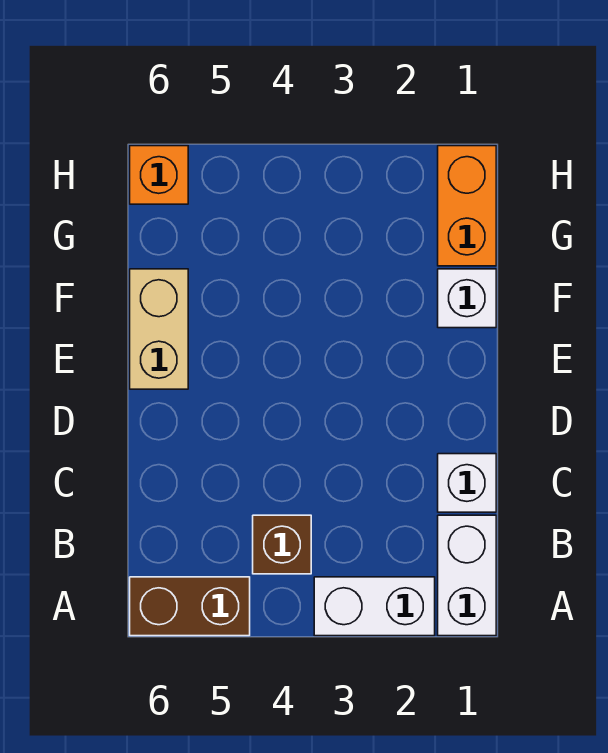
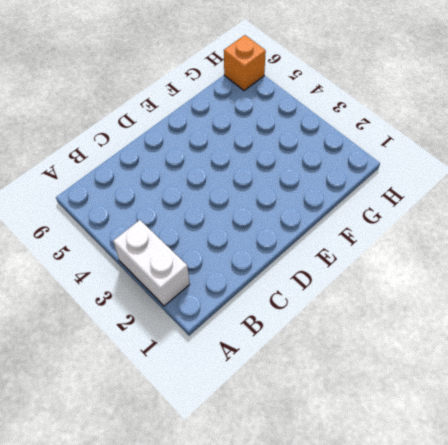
none -> white brick A1:B1 level 1
none -> brown brick A5:A6 level 1

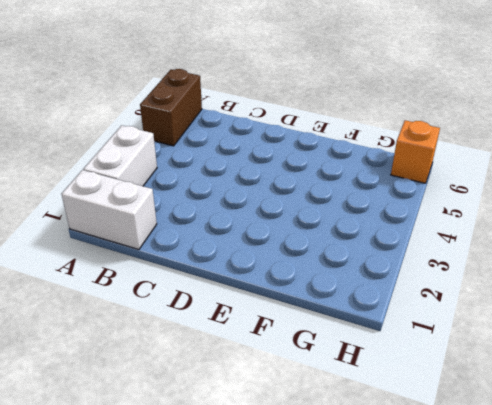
none -> brown brick B4 level 1
none -> white brick C1 level 1

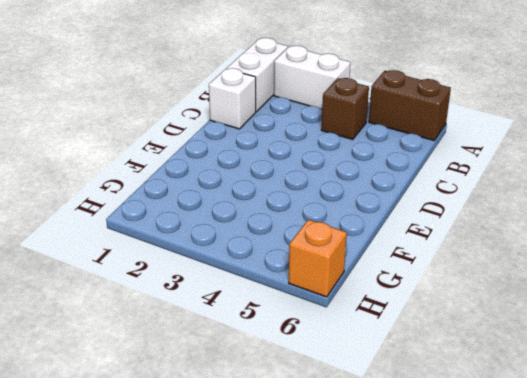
none -> tan brick E6:F6 level 1
none -> white brick F1 level 1

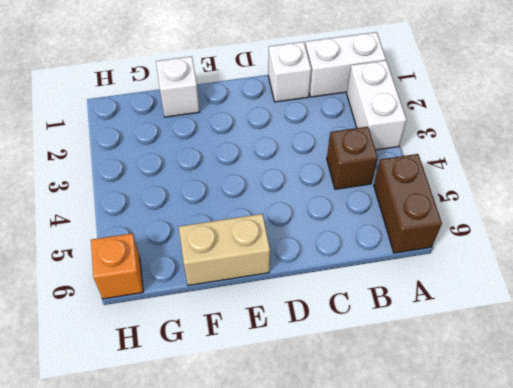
none -> orange brick G1:H1 level 1

